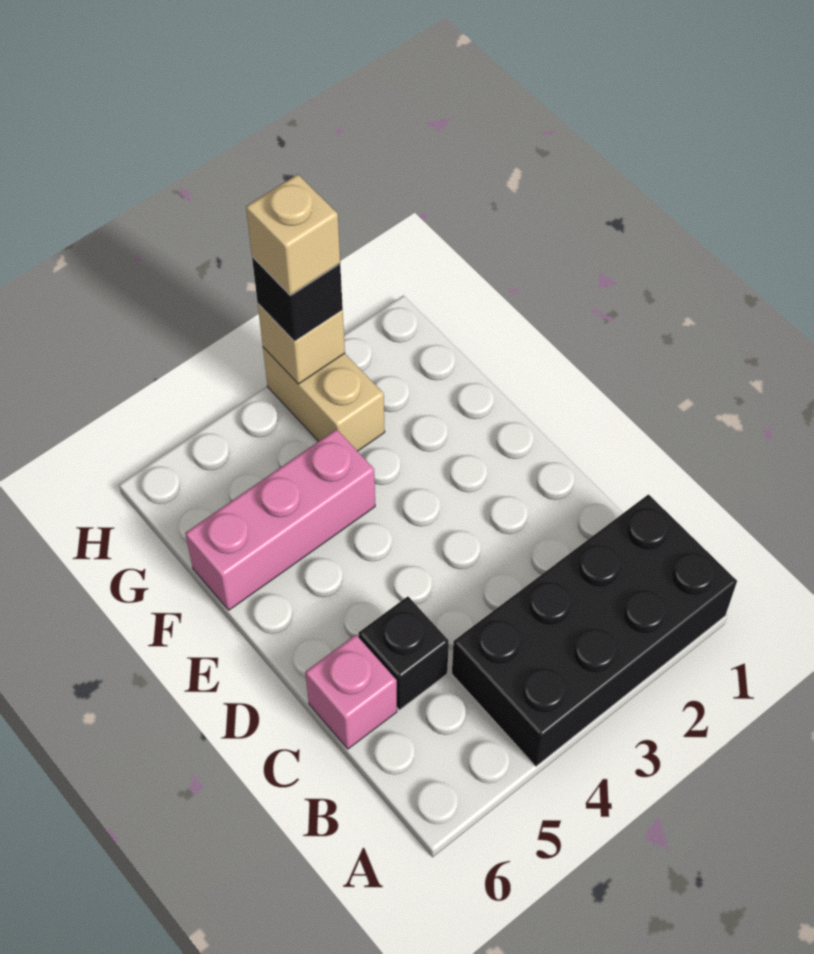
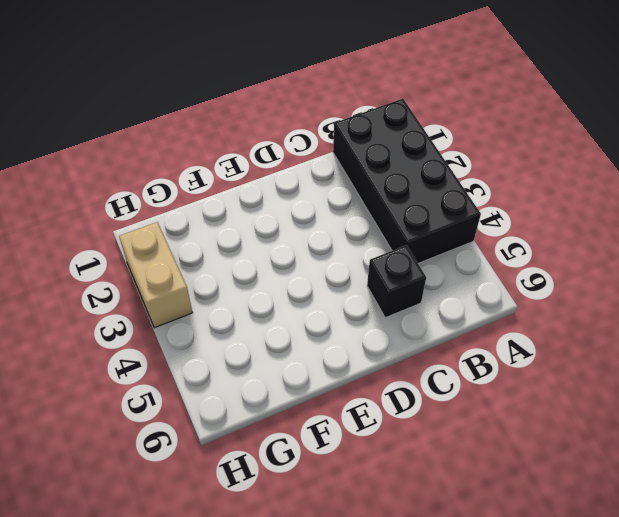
tan brick H2:H3 level 1 -> tan brick G3:H3 level 1
none -> pink brick C6 level 1
none -> pink brick F4:F6 level 1

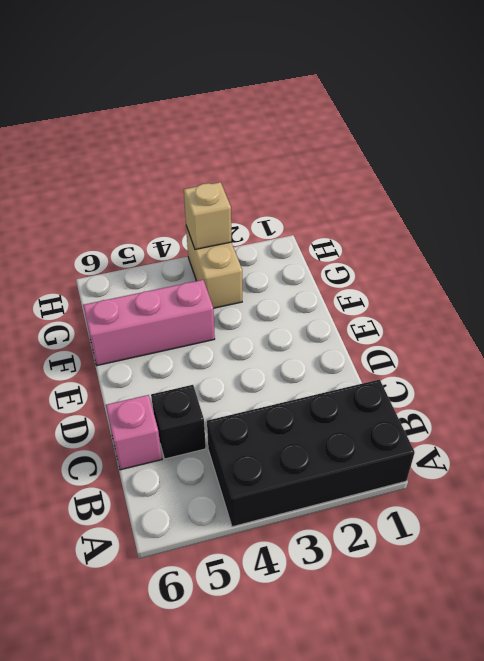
none -> black brick H3 level 3
none -> tan brick H3 level 4

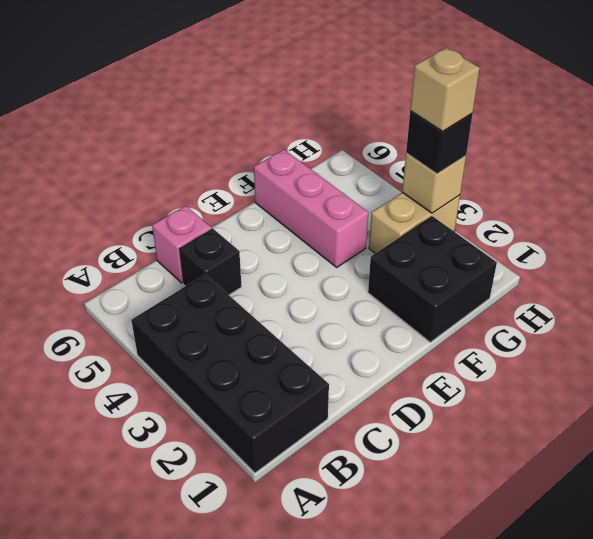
black brick F1:G2 level 1 -> none

